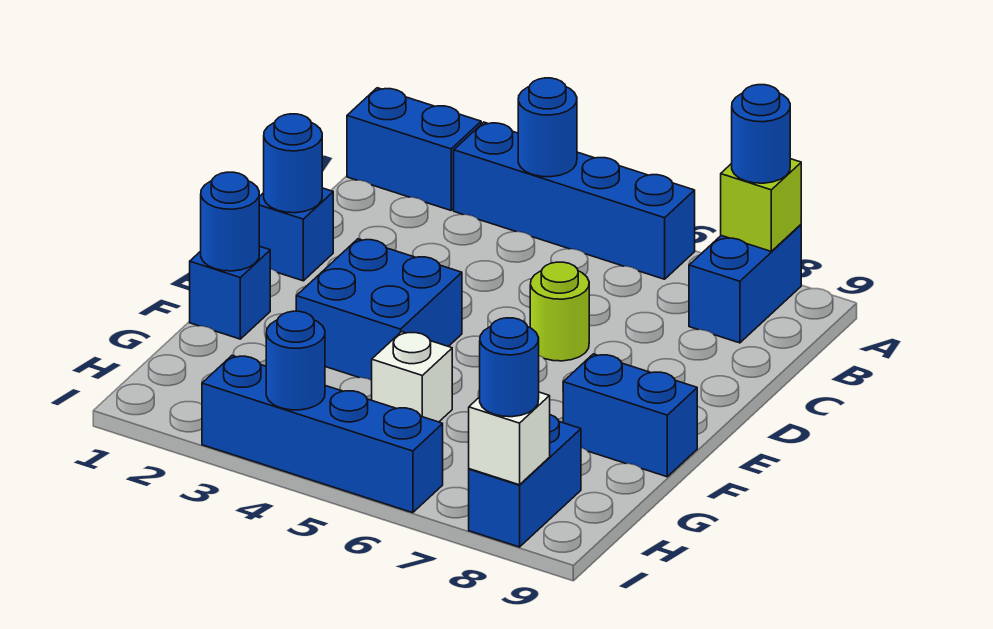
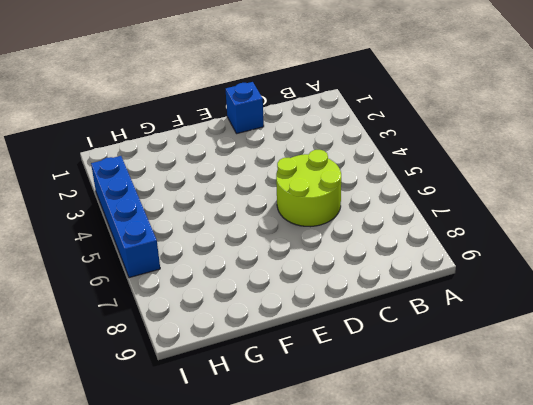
lime round brick C5:D6 level 1 -> lime round brick D6 level 1
none -> blue brick A1:A2 level 1
none -> blue brick A3:A6 level 1
none -> blue brick A8:B8 level 1

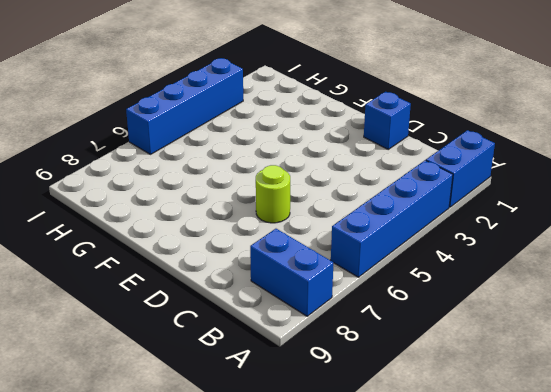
none -> blue brick E3:F4 level 1
none -> blue brick F1 level 1
none -> blue brick F8:F9 level 1

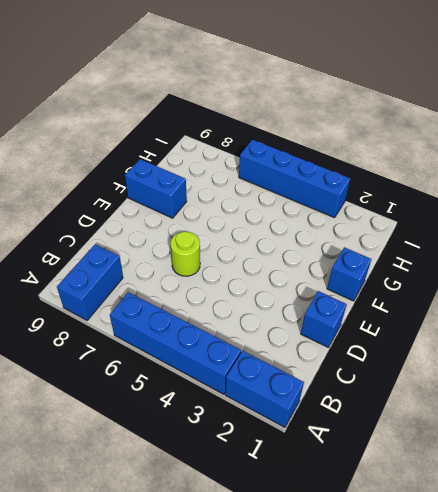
none -> blue brick E3:F4 level 1
none -> white brick G5 level 1
none -> blue brick H8:I8 level 1

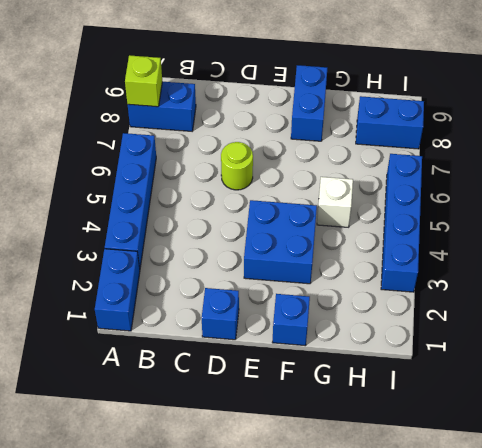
none -> blue round brick A4 level 2
none -> blue round brick D1 level 2
none -> blue round brick F1 level 2

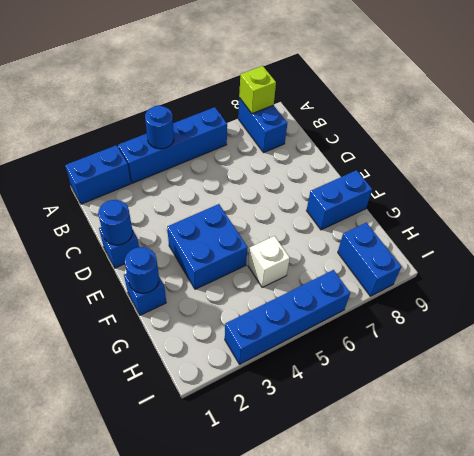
none -> lime round brick D6 level 1
none -> blue round brick I4 level 2
none -> white brick I8 level 2

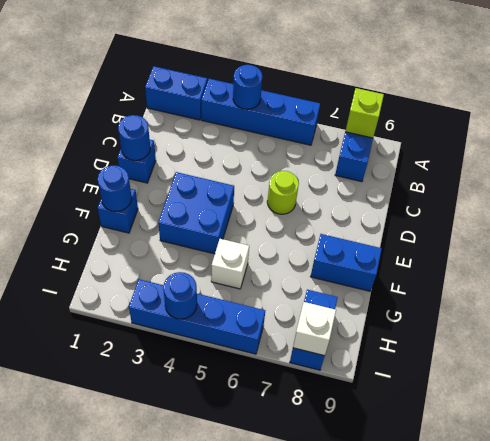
none -> blue round brick A8 level 3
none -> blue round brick I8 level 3

